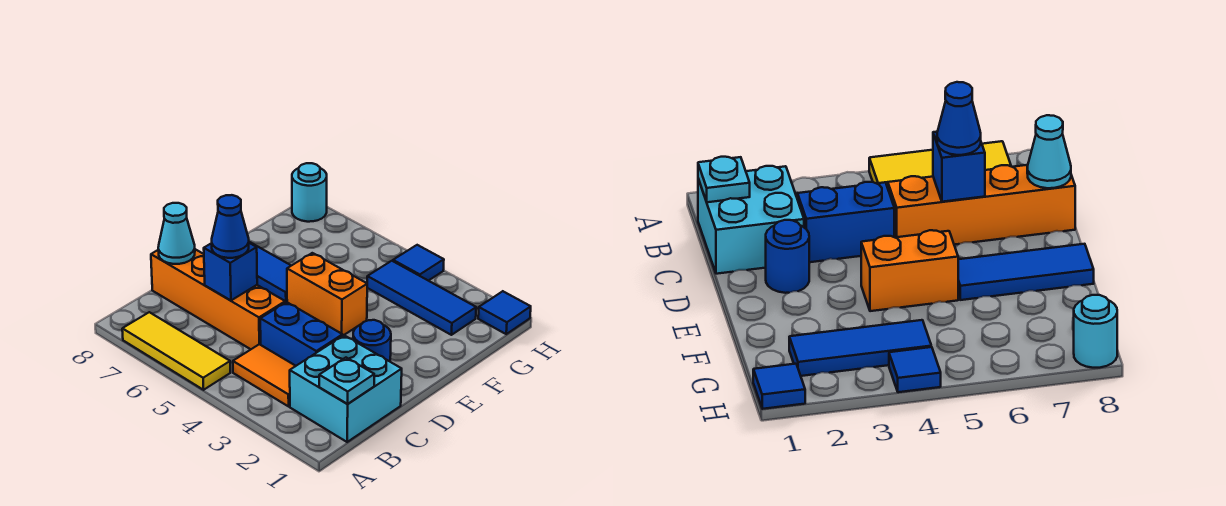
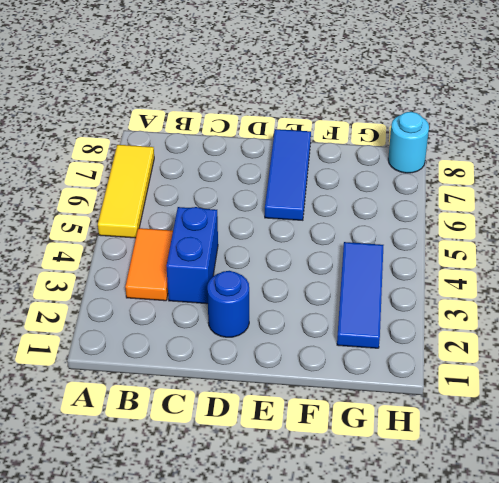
none -> cyan brick B1:C2 level 1
none -> orange brick C5:C8 level 1
none -> orange brick E4:E5 level 1

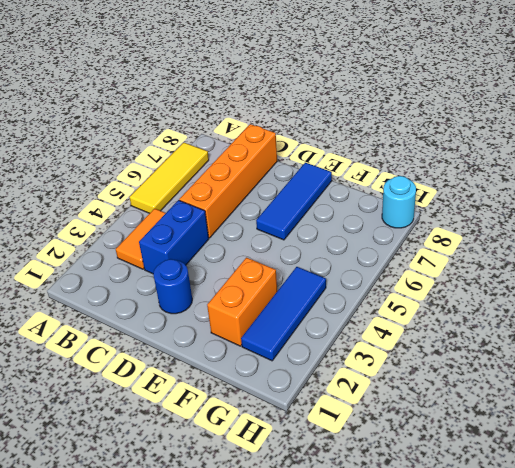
orange brick F2:F3 level 1 -> orange brick E4:E5 level 1
none -> cyan brick B1:C2 level 1
none -> blue tile H1 level 1
none -> blue tile H4 level 1

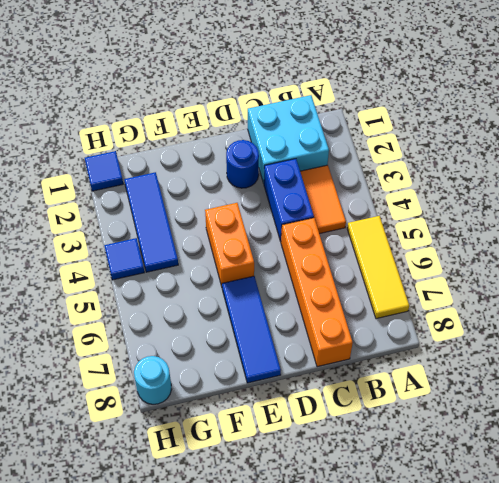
none -> cyan plate B1 level 2
none -> blue brick C6 level 2
none -> cyan cone C8 level 2

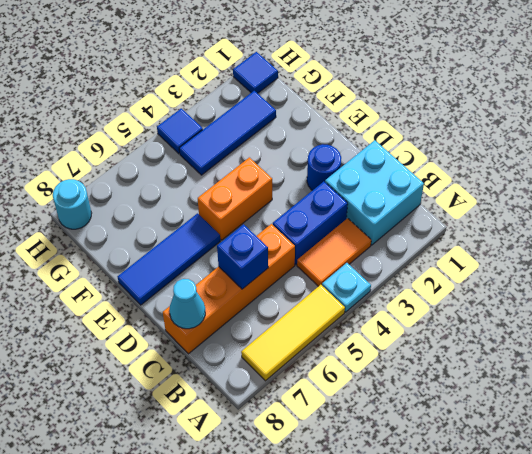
cyan plate A4 level 1 -> cyan plate B1 level 2
none -> blue cone C6 level 3

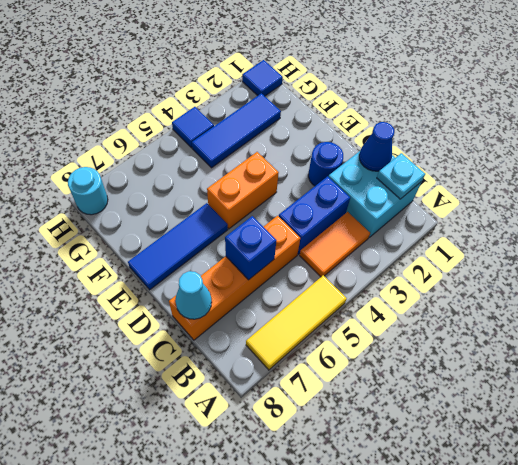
blue cone C1 level 2 -> blue cone C6 level 3

